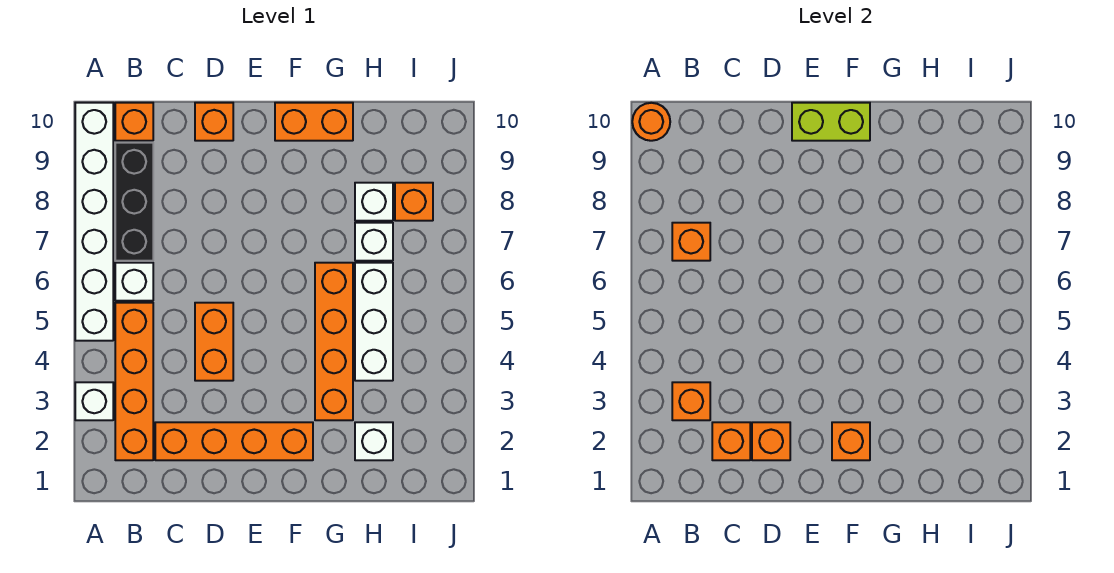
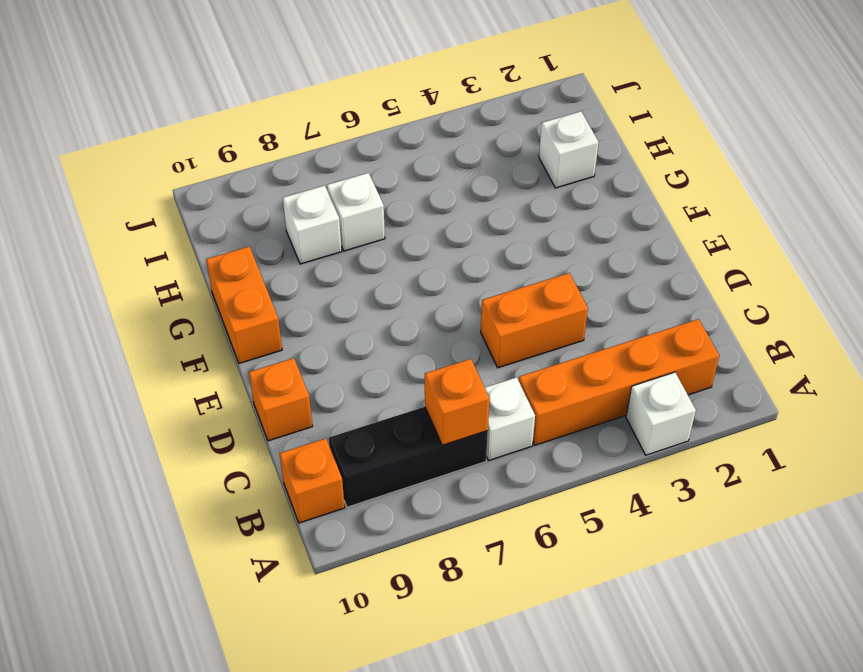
none -> white brick A5:A10 level 1
none -> orange brick C2:F2 level 1
none -> orange brick G3:G6 level 1

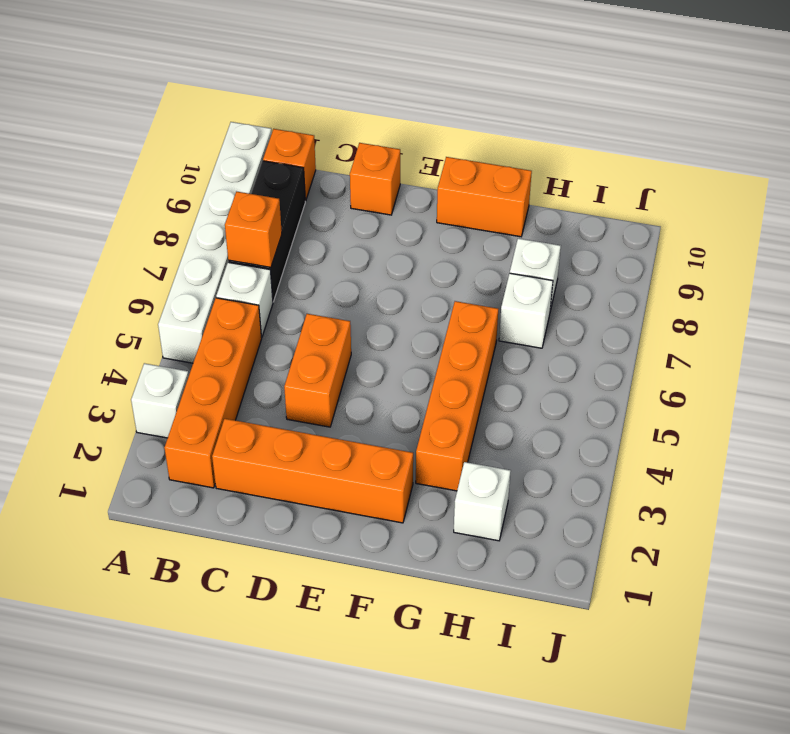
none -> white brick H4:H6 level 1
none -> orange brick I8 level 1
none -> orange round brick A10 level 2

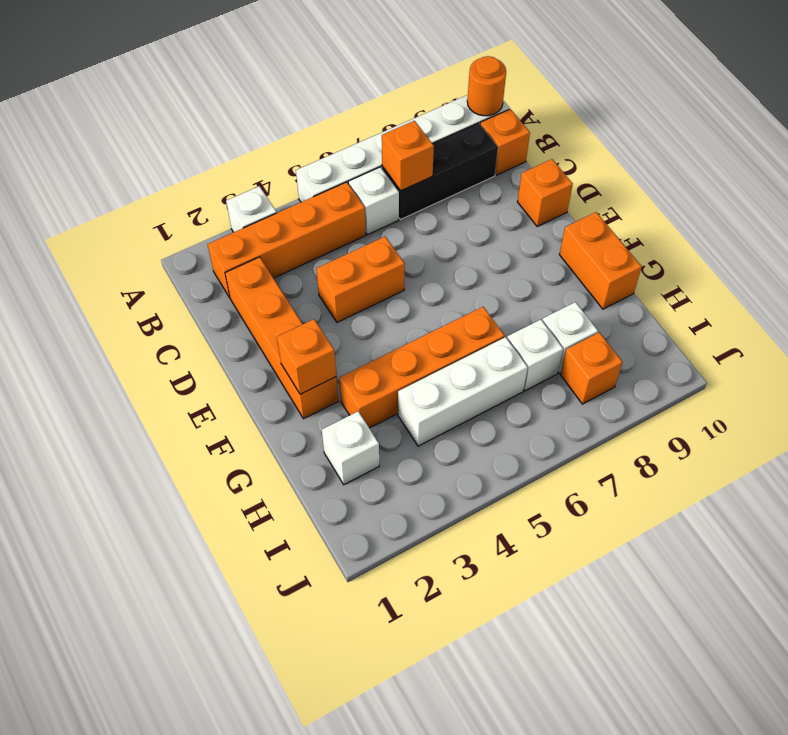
none -> orange brick B3 level 2
none -> orange brick C2 level 2
none -> orange brick D2 level 2

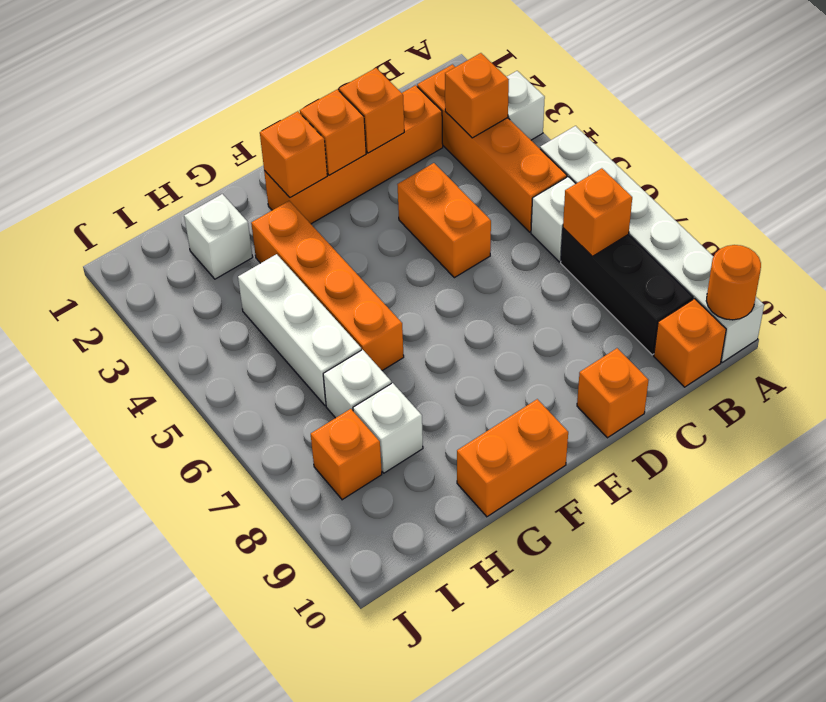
orange brick E2 level 2 -> orange brick C2 level 2
none -> lime brick E10:F10 level 2

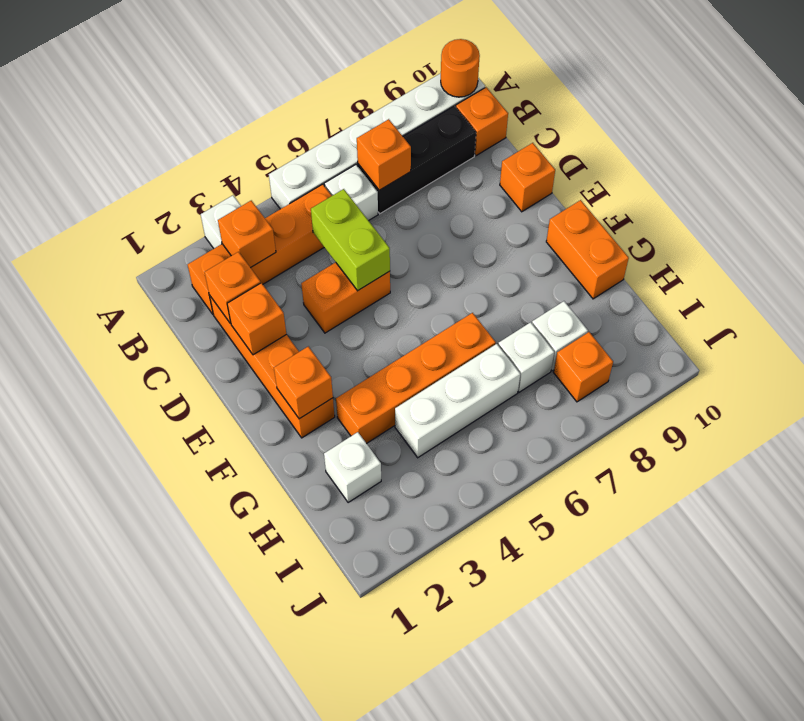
lime brick C5:D5 level 2 -> lime brick E10:F10 level 2

